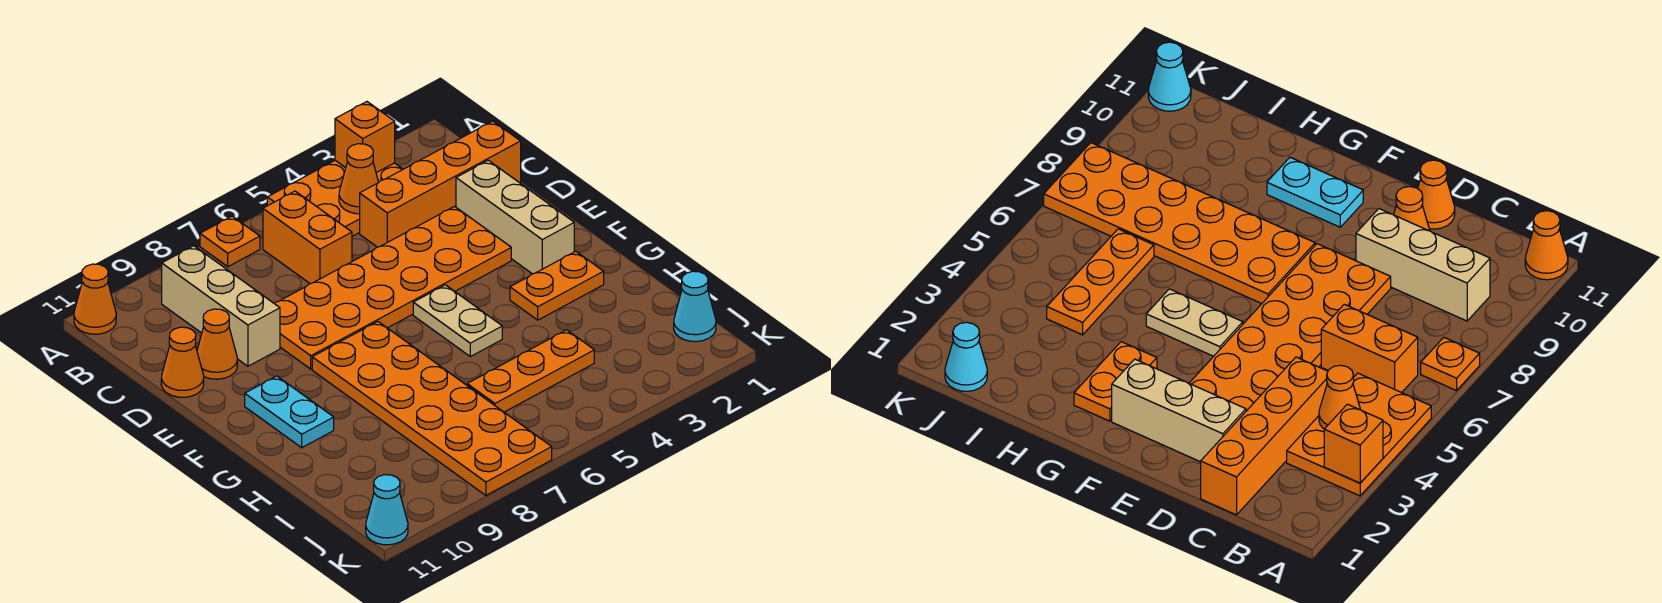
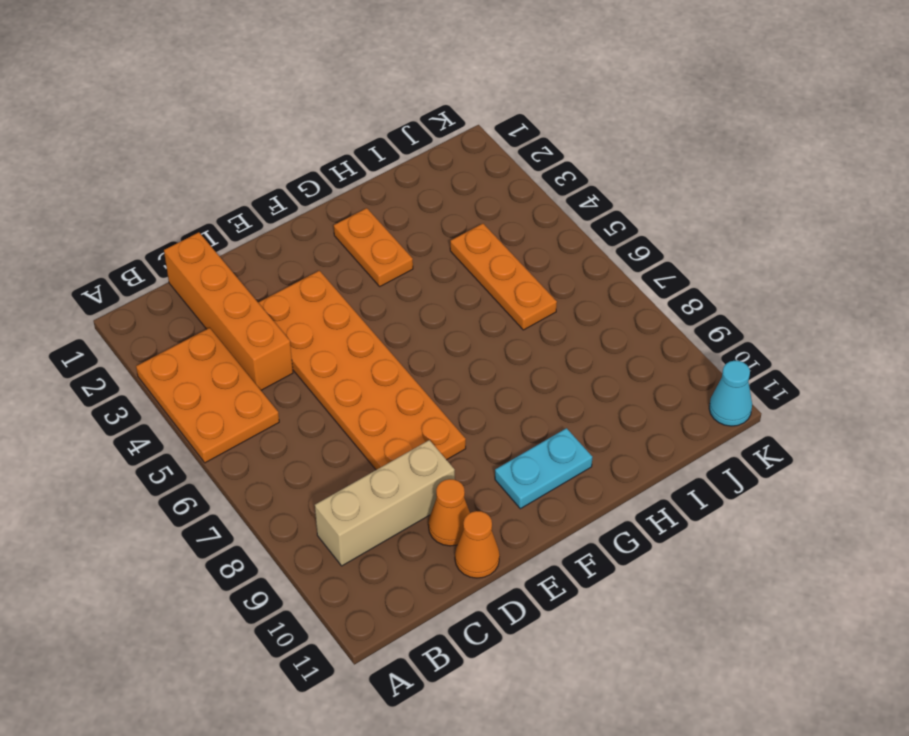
none -> orange plate A7 level 1
none -> orange cone A11 level 1
none -> orange brick B6:C6 level 1

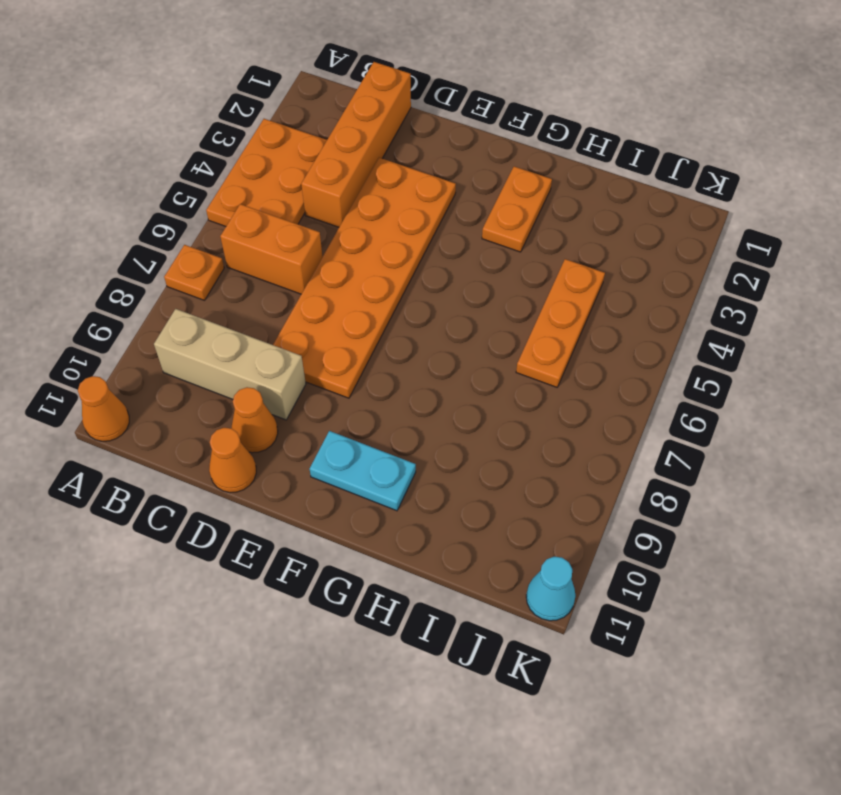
none -> tan brick D2:F2 level 1
none -> tan plate F5:G5 level 1
none -> orange plate F7:K8 level 1

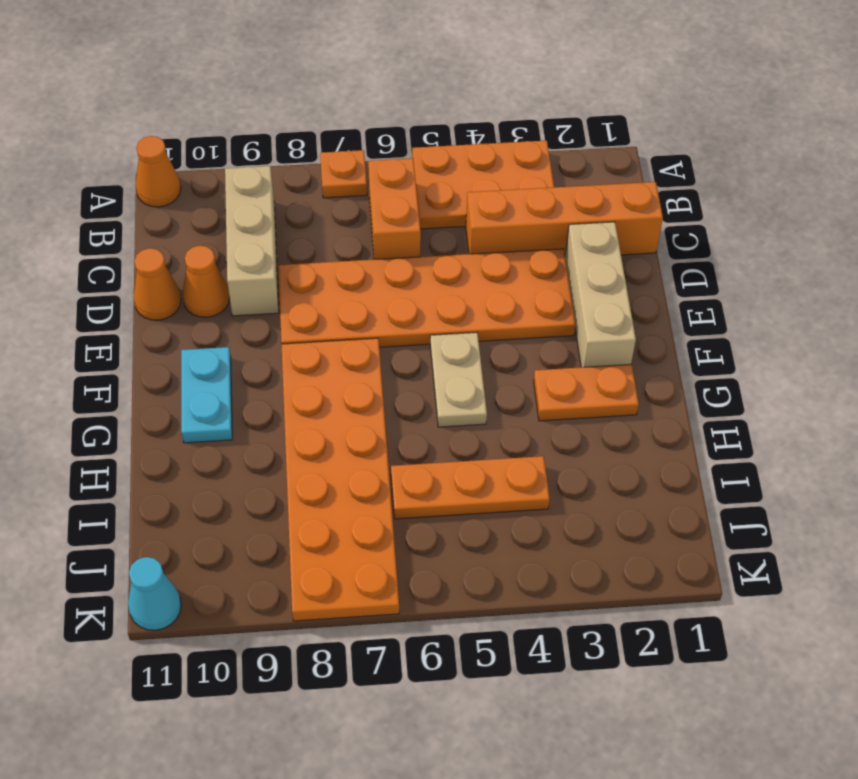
none -> cyan cone J1 level 1
none -> orange brick A3 level 2
none -> orange cone B4 level 2

